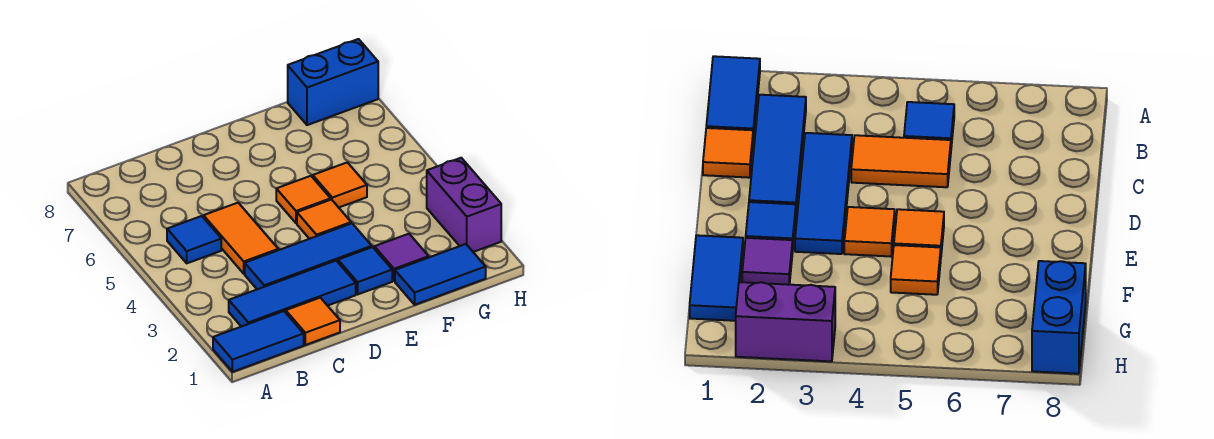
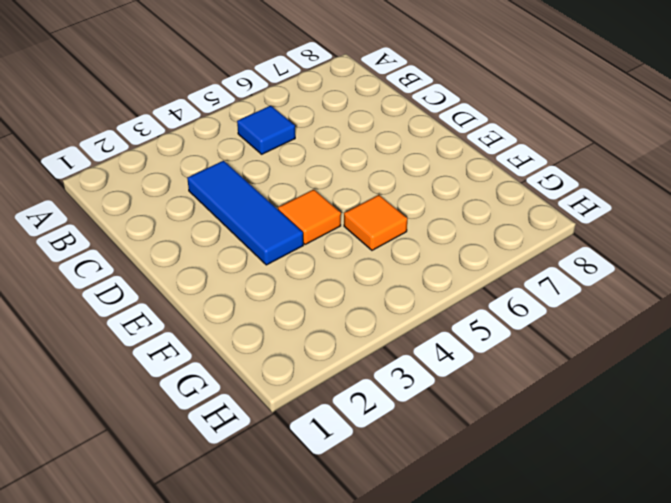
none -> blue tile A1:B1 level 1
none -> blue tile B2:D2 level 1
none -> orange tile C1 level 1

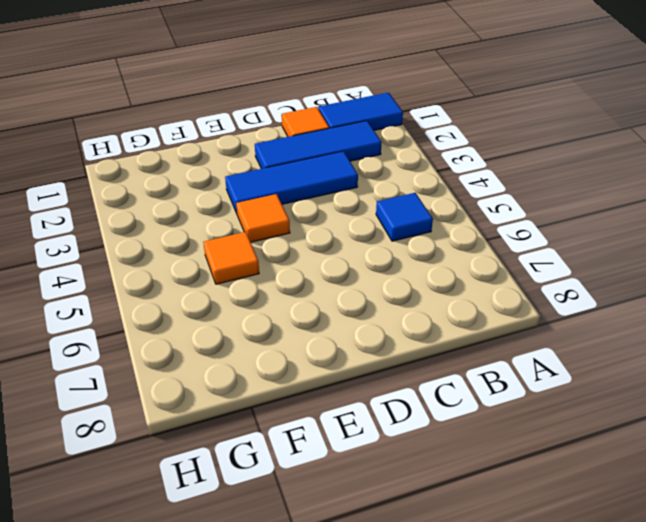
none -> orange tile C4:C5 level 1
none -> blue tile E2 level 1
none -> orange tile E5 level 1

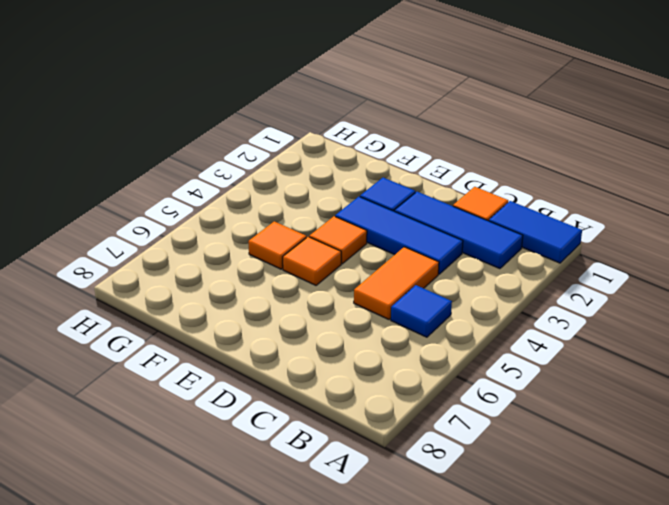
none -> blue tile F1:G1 level 1
none -> purple tile F2 level 1
none -> blue brick G8:H8 level 1

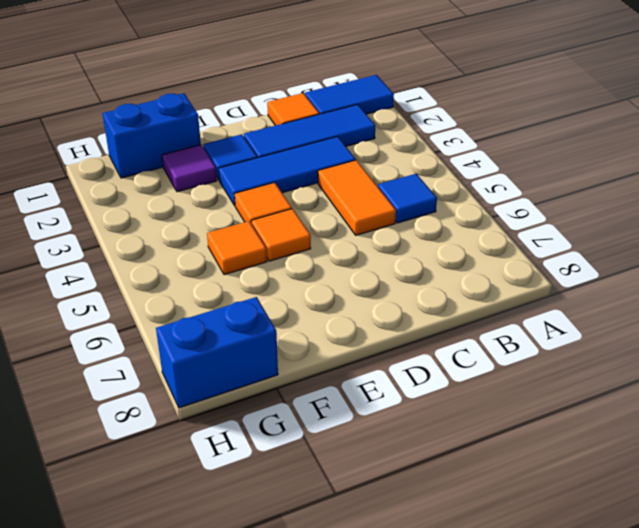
blue brick F1:G1 level 1 -> blue tile F1:G1 level 1
none -> purple brick H2:H3 level 1

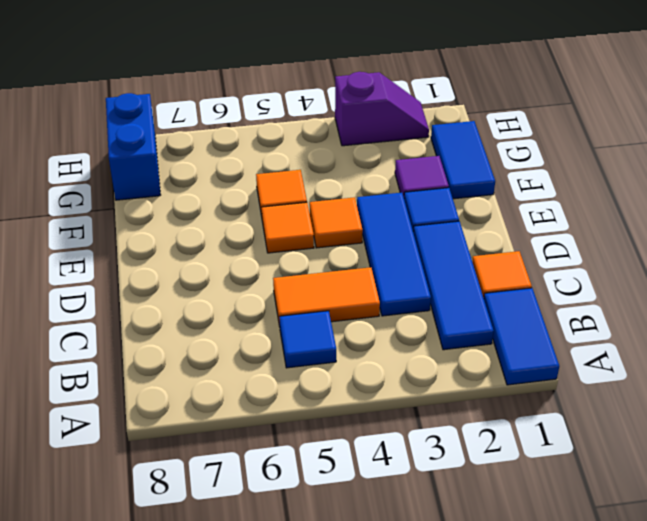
purple slope H2:H3 level 1 top 3 -> purple brick H2:H3 level 1

